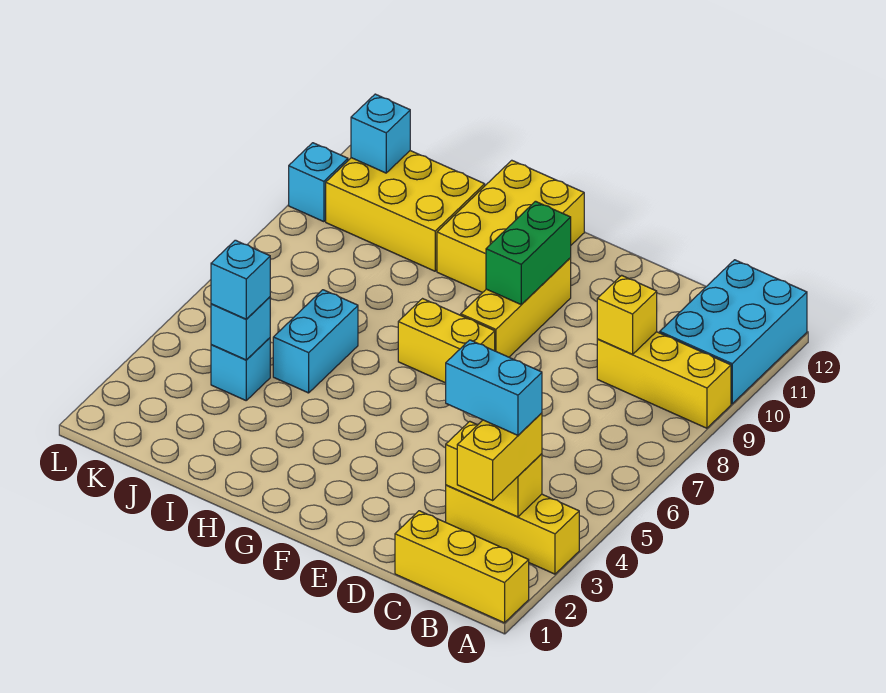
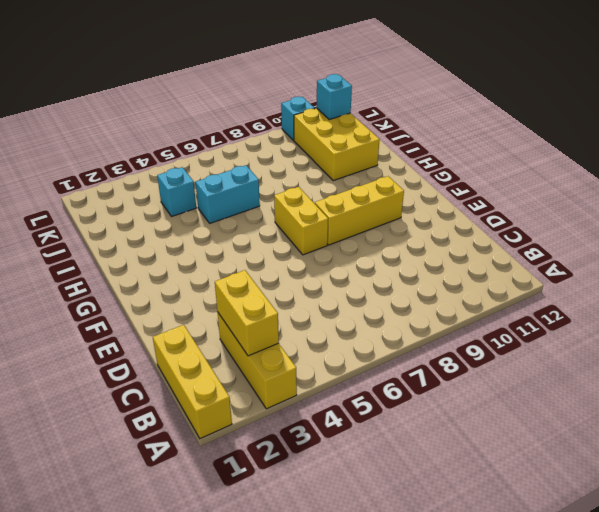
none -> yellow brick A9:C9 level 1
none -> cyan brick A10:B12 level 1
none -> yellow brick G10:H12 level 1

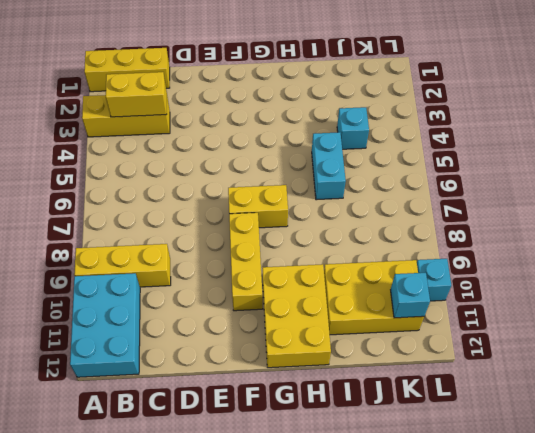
none -> yellow brick C9 level 2
none -> green brick F9:F10 level 2
none -> cyan brick J4 level 2

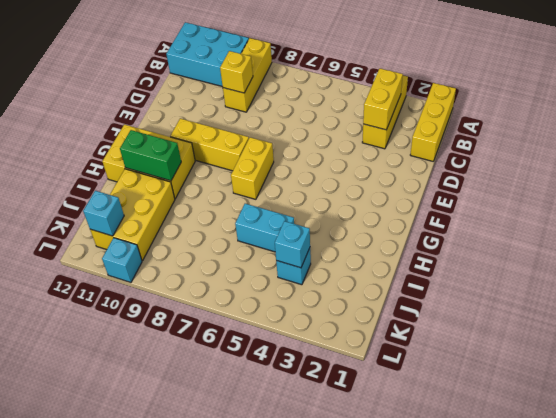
green brick H10:H11 level 2 -> green brick F9:F10 level 2
none -> yellow brick B2:B3 level 3
none -> cyan brick J4 level 3
none -> cyan brick B3:C3 level 4

